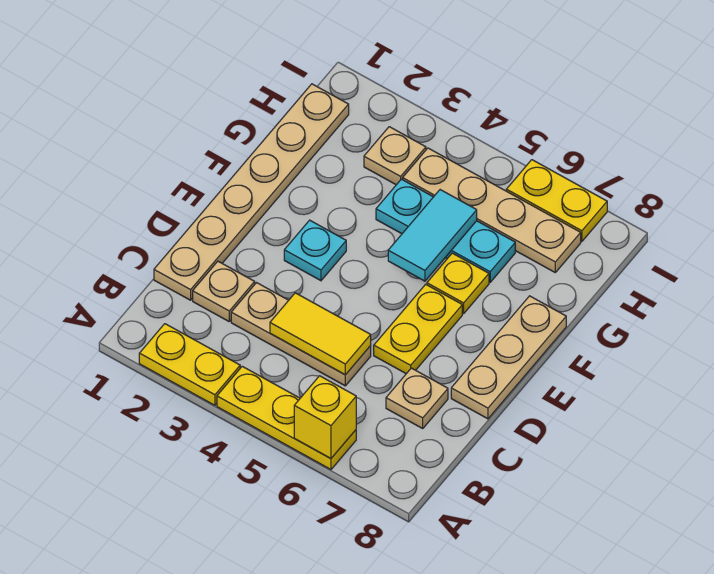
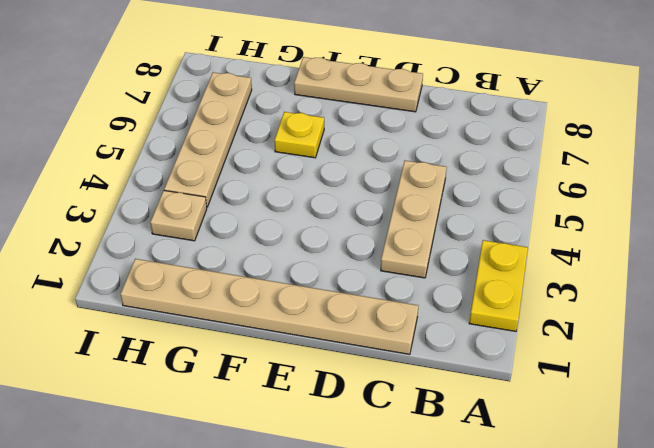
none -> yellow plate A4:A6 level 1
none -> tan plate C2 level 1
none -> tan plate C7 level 1

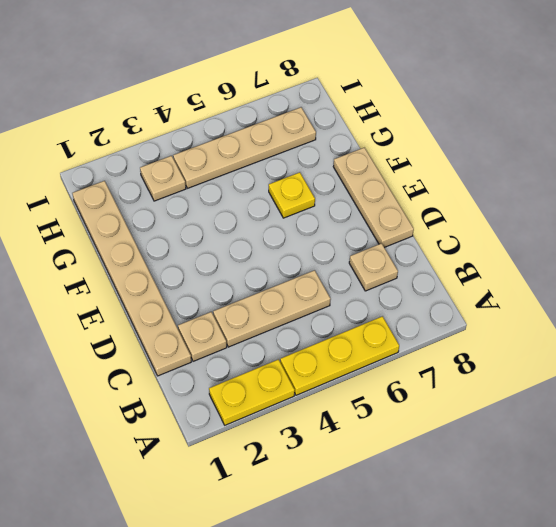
none -> yellow plate D6:E6 level 1
none -> cyan plate E3 level 1
none -> cyan plate G4:G6 level 1

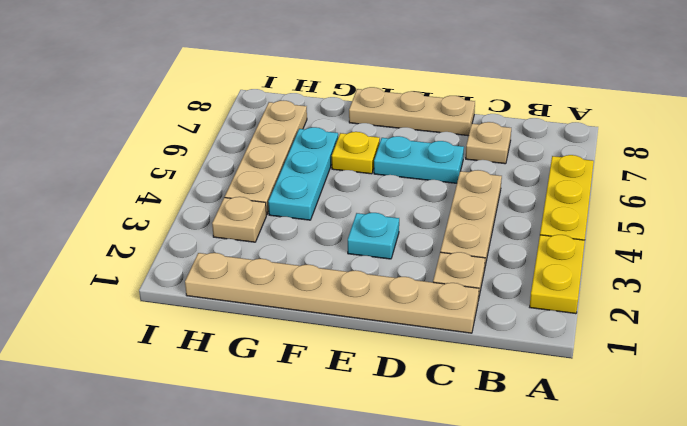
cyan plate D6:E6 level 1 -> yellow plate D6:E6 level 1
none -> yellow plate I6:I7 level 1
none -> yellow brick A6 level 2
none -> yellow tile C4:C5 level 2

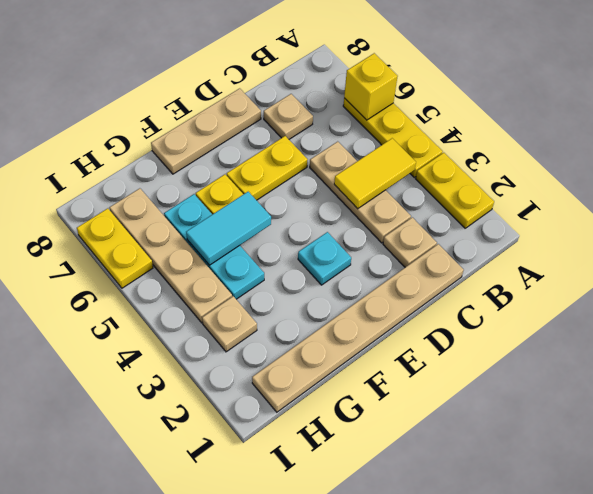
yellow tile B4:C4 level 2 -> yellow tile C4:C5 level 2

